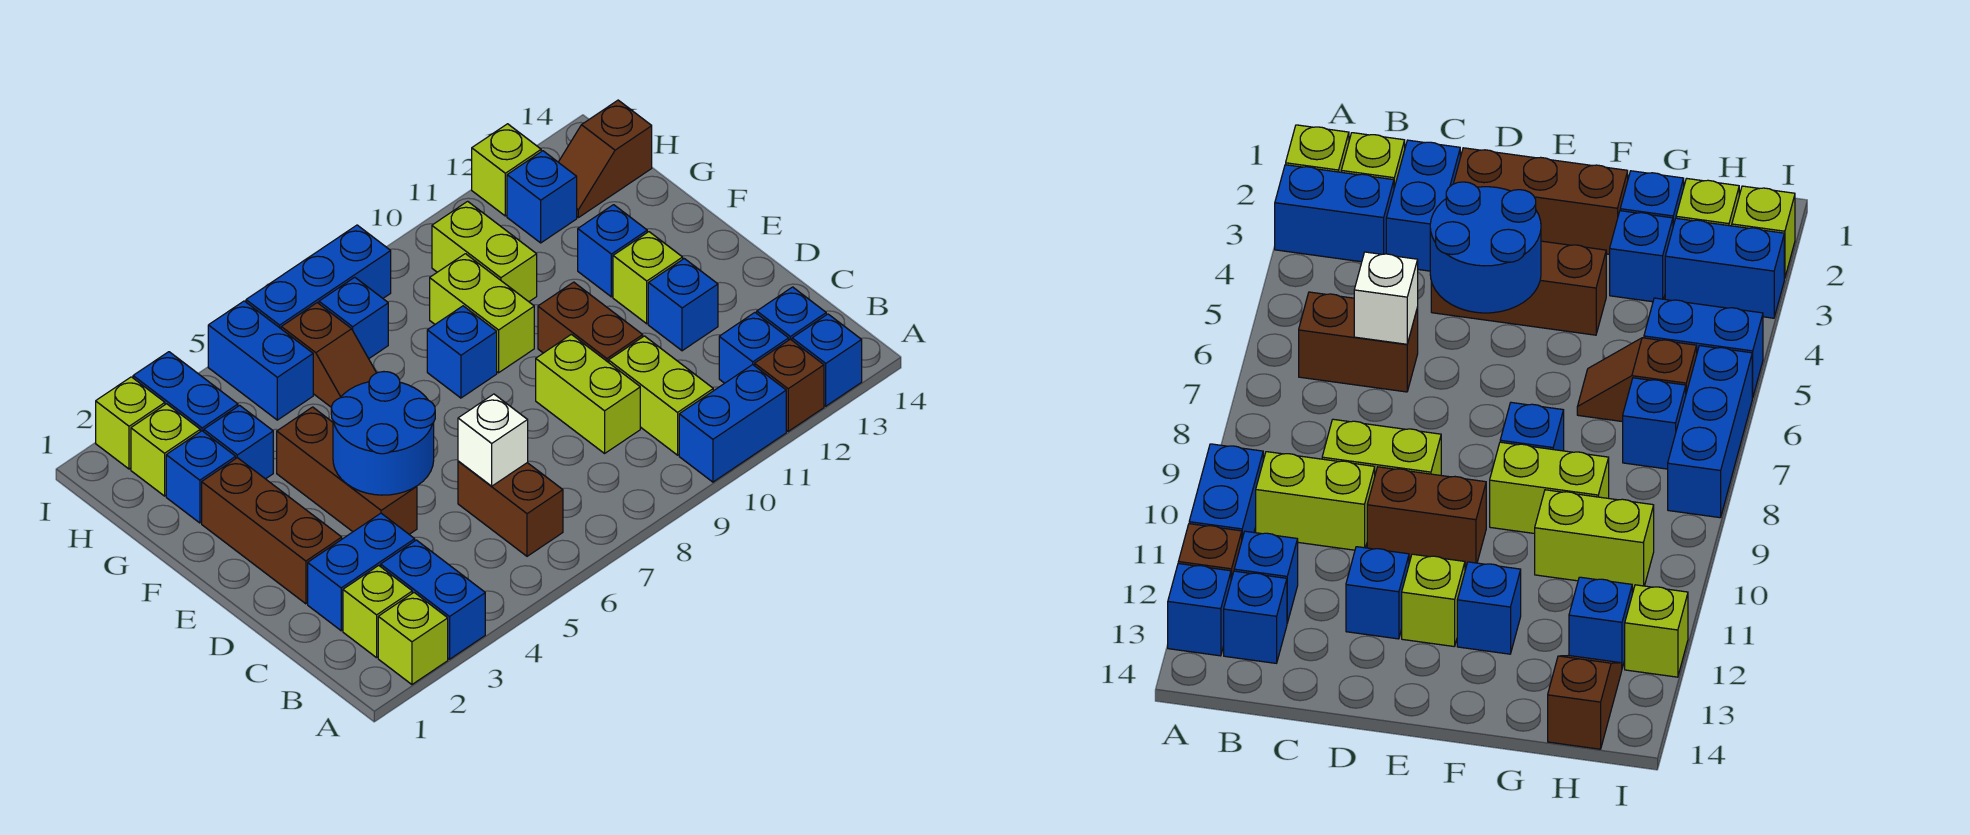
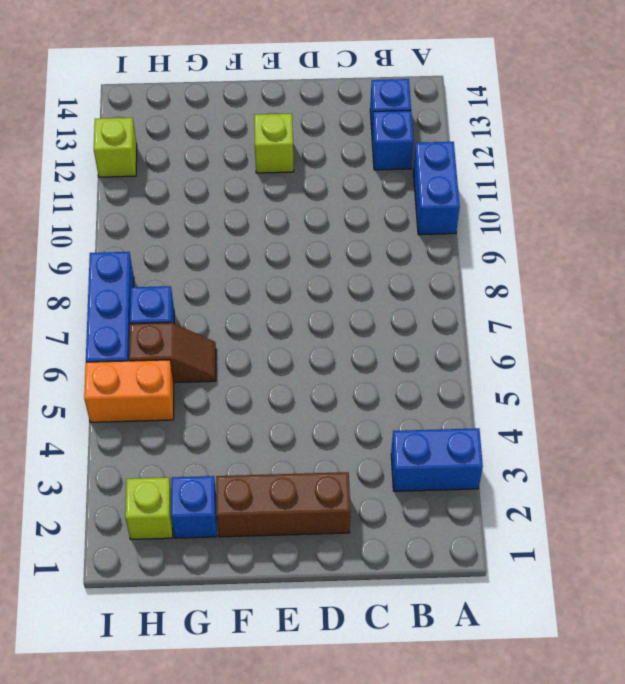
orange brick H5:I5 level 1 -> blue brick H5:I5 level 1
none -> lime brick A2 level 1
none -> brown brick A12 level 1
none -> blue brick A13 level 1
none -> lime brick B2 level 1

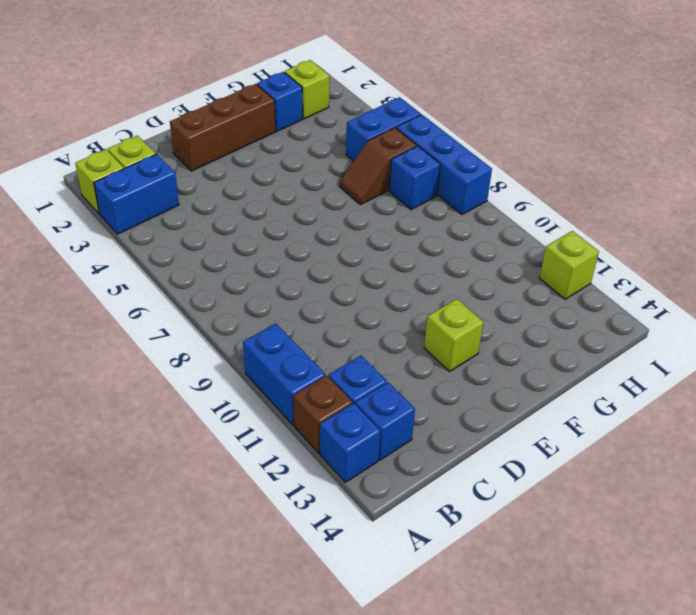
none -> brown brick B6:C6 level 1
none -> lime brick B10:C10 level 1
none -> blue brick C2:C3 level 1
none -> lime brick C9:D9 level 1

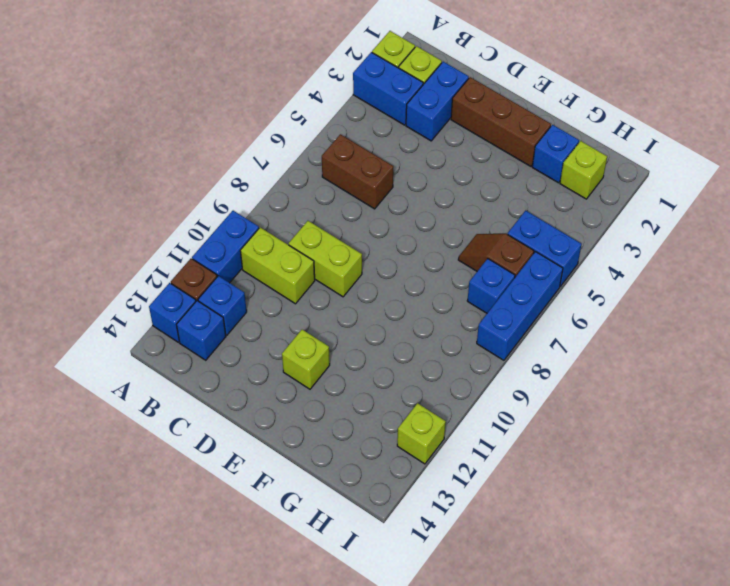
none -> brown brick D4:F4 level 1
none -> brown brick D10:E10 level 1
none -> blue brick D12 level 1
none -> blue brick F8 level 1

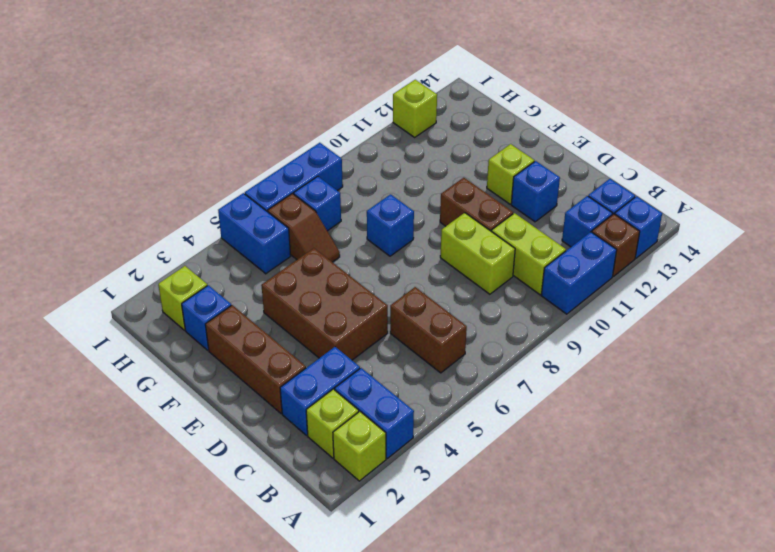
brown brick D4:F5 level 1 -> brown brick D4:F4 level 1
none -> lime brick F9:G9 level 1
none -> blue brick F12 level 1
none -> blue brick G3 level 1
none -> lime brick G10:H10 level 1

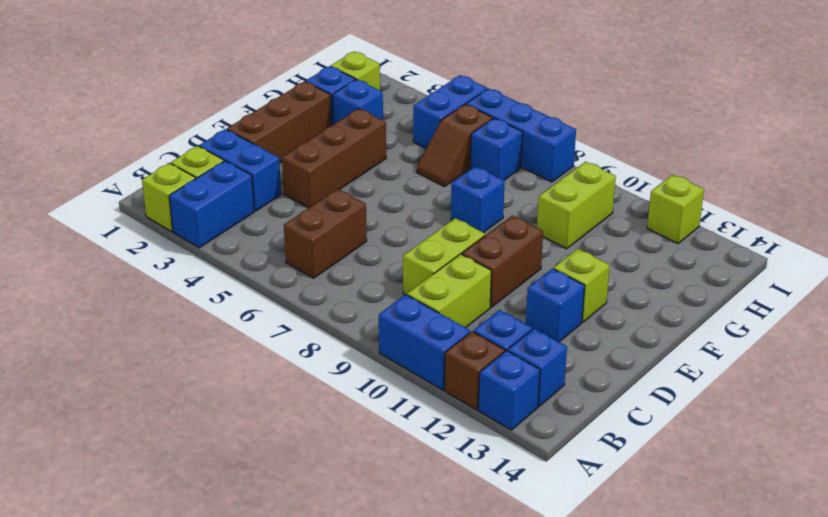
none -> lime brick F9:G9 level 1
none -> blue brick F12 level 1
none -> blue brick H3:I3 level 1
none -> blue brick H12 level 1

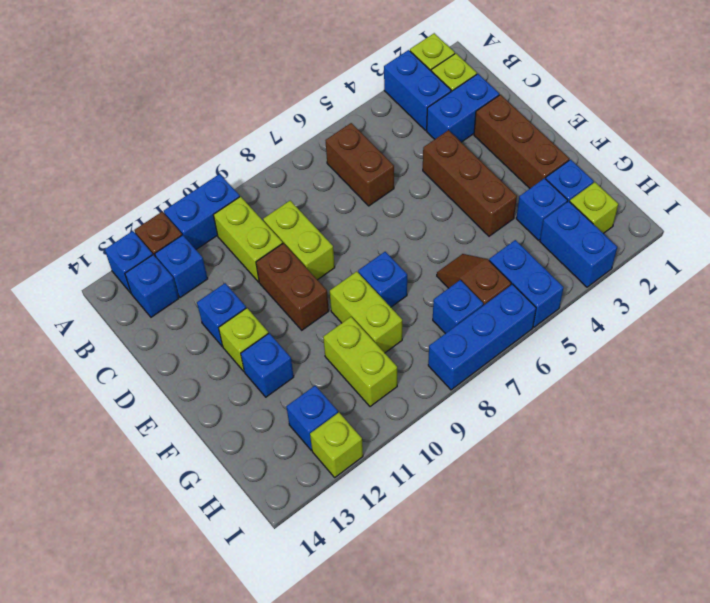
none -> brown slope H13:H14 level 1 top 14
none -> lime brick I2 level 1
none -> white brick C6 level 2
none -> blue round brick D4:E5 level 2

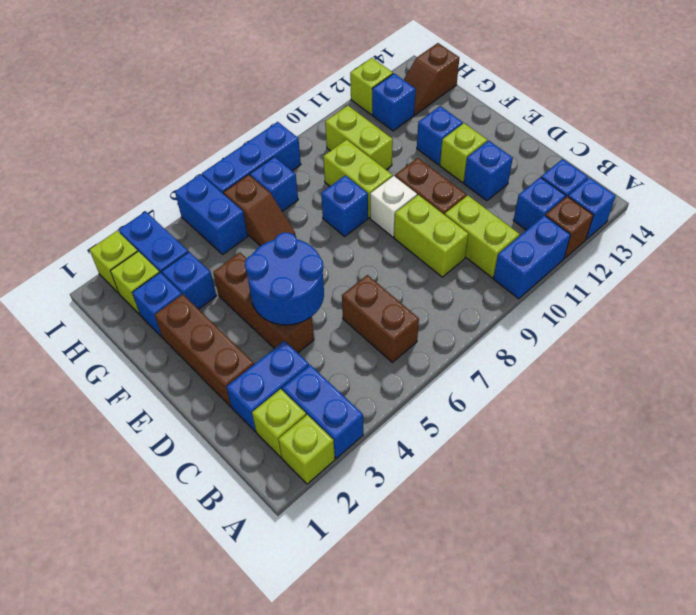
white brick E9 level 1 -> white brick C6 level 2

